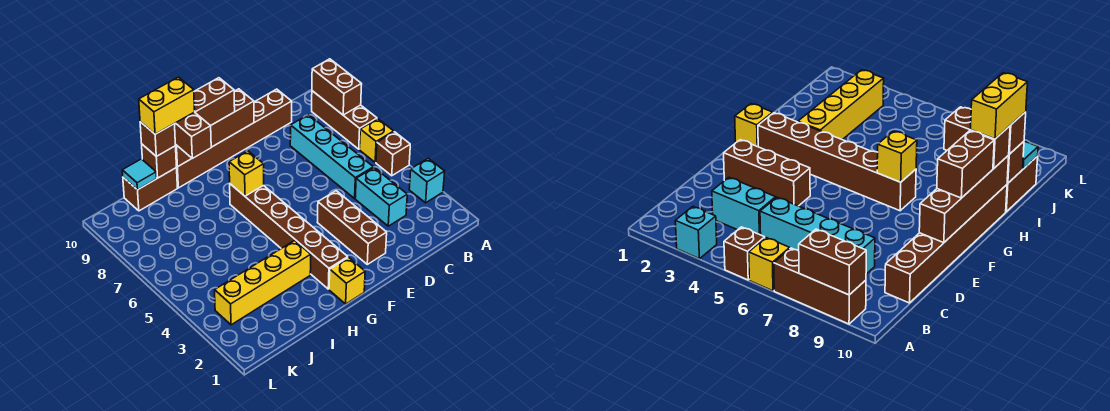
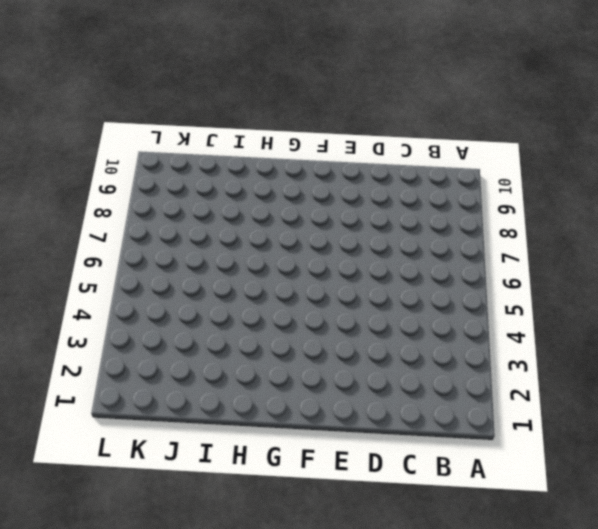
none -> cyan brick A3 level 1
none -> brown brick A5 level 1
none -> yellow brick A6 level 1

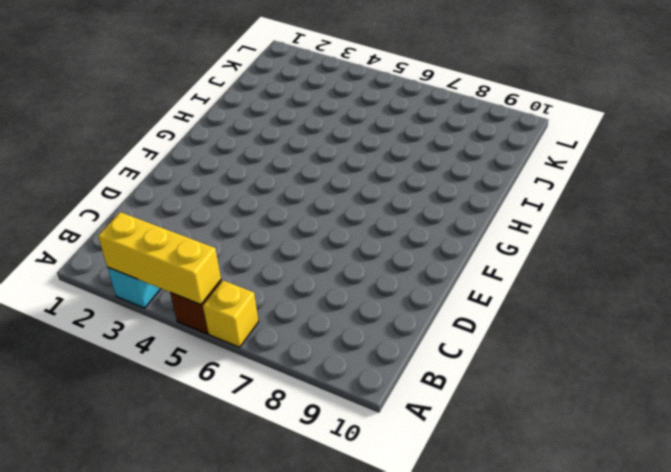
yellow brick A3:A5 level 2 -> none
none -> brown brick A7:A9 level 1
none -> cyan brick C3:C4 level 1
none -> cyan brick C5:C8 level 1

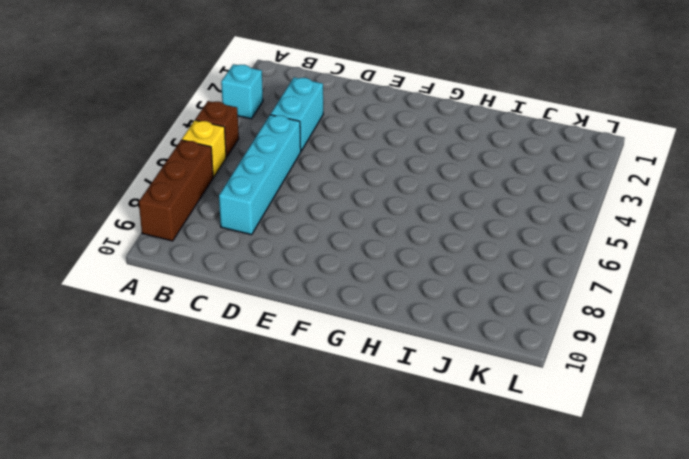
none -> brown brick C10:H10 level 1
none -> brown brick E2:E4 level 1
none -> yellow brick G1 level 1

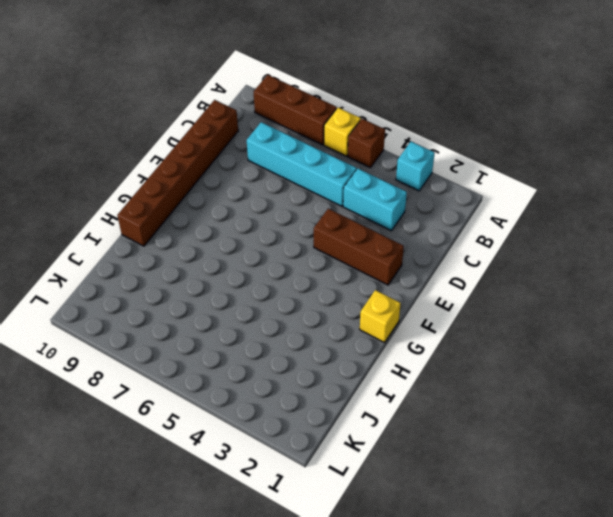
none -> brown brick G2:G7 level 1
none -> yellow brick H3:K3 level 1
none -> brown brick I10:J10 level 1

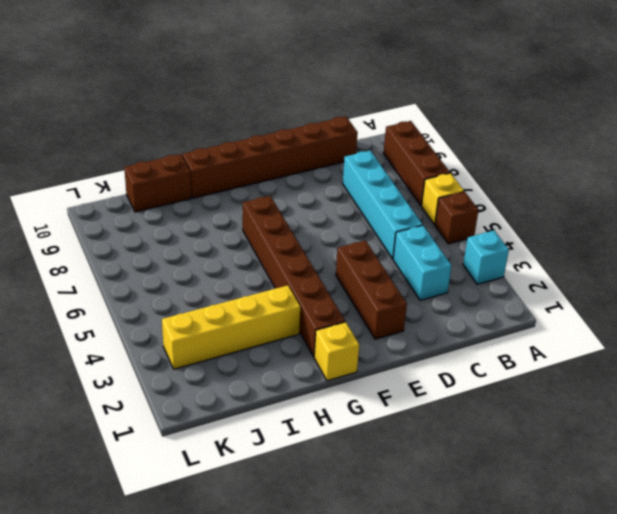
none -> brown brick A8:A9 level 2
none -> brown brick E10:H10 level 2
none -> yellow brick G7 level 2

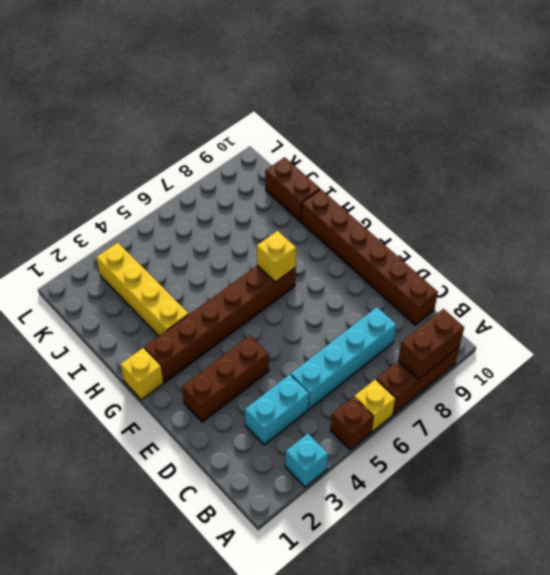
none -> brown brick E10:H10 level 2
none -> brown brick I10 level 2
none -> cyan tile J10 level 2

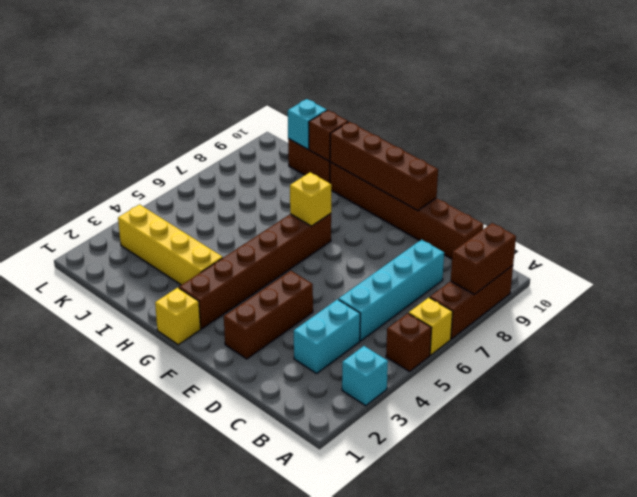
cyan brick J10 level 2 -> cyan tile J10 level 2
none -> brown brick F10:G10 level 3
none -> brown brick H9:H10 level 3
none -> brown brick I10 level 3

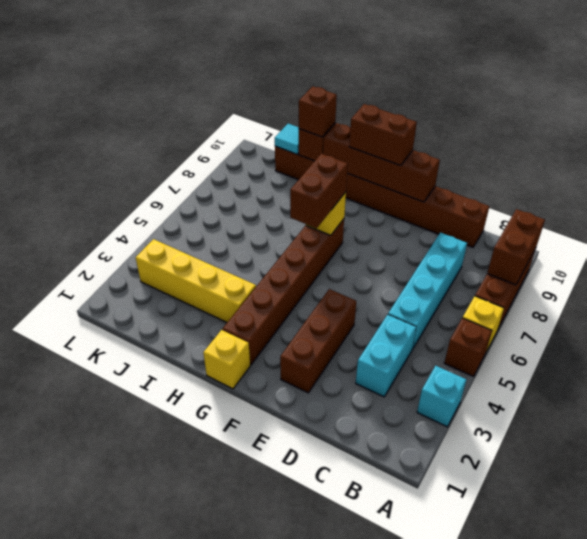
brown brick G6:G7 level 3 -> brown brick H9:H10 level 3
none -> yellow brick H10:I10 level 4

